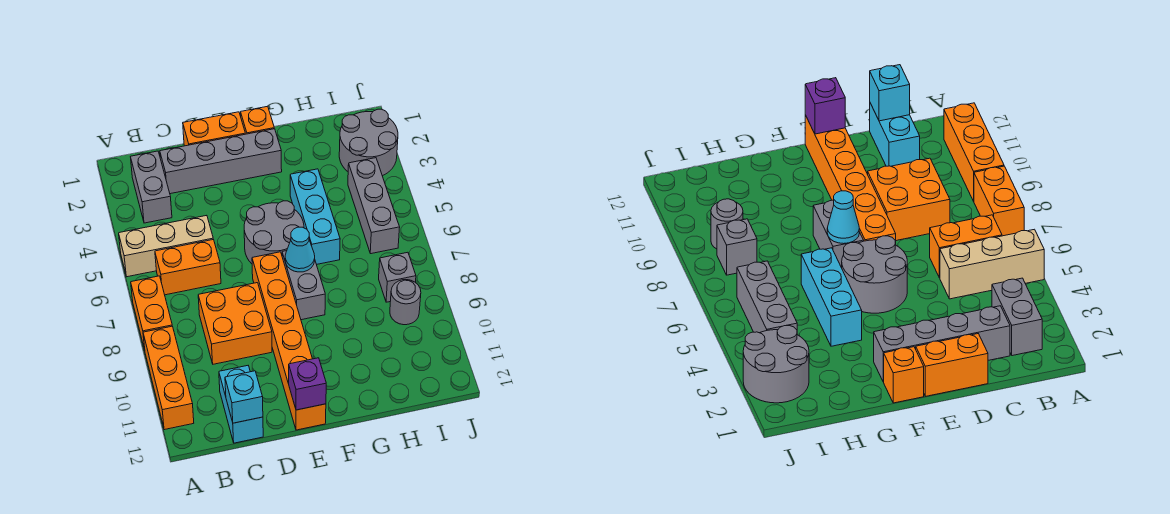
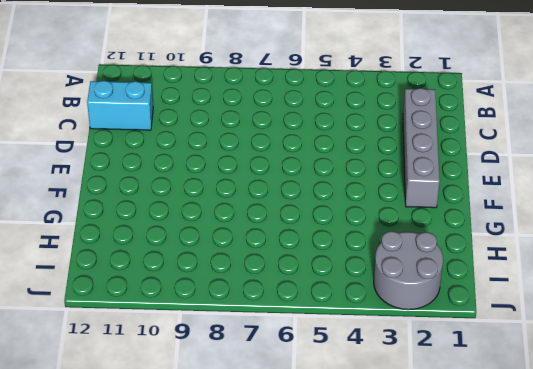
none -> tan brick A5:C5 level 1
none -> orange brick A7:A8 level 1
none -> orange brick A9:A11 level 1

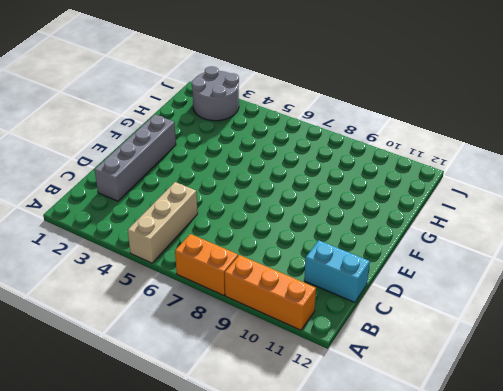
none -> grey brick B2:B3 level 1
none -> orange brick B6:C6 level 1
none -> orange brick C8:D9 level 1

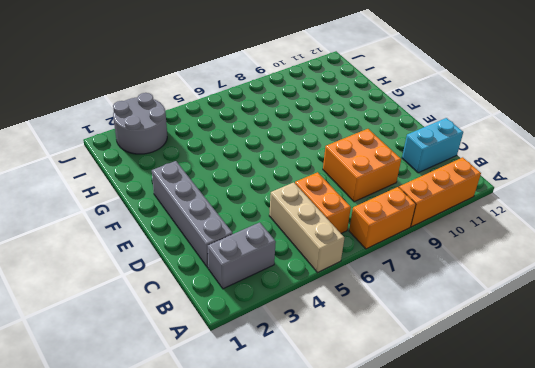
none -> orange brick D1:E1 level 1
none -> grey round brick E5:F6 level 1
none -> orange brick E7:E12 level 1

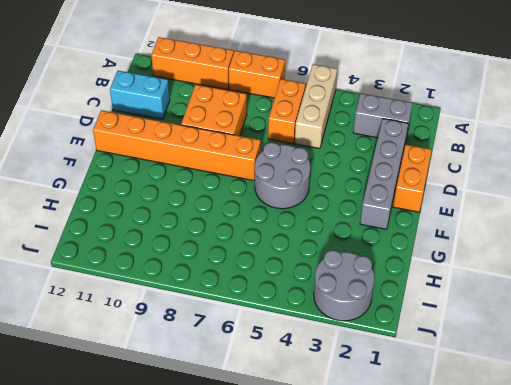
none -> orange brick F1 level 1
none -> grey brick F7:F8 level 1
none -> cyan brick G4:G6 level 1

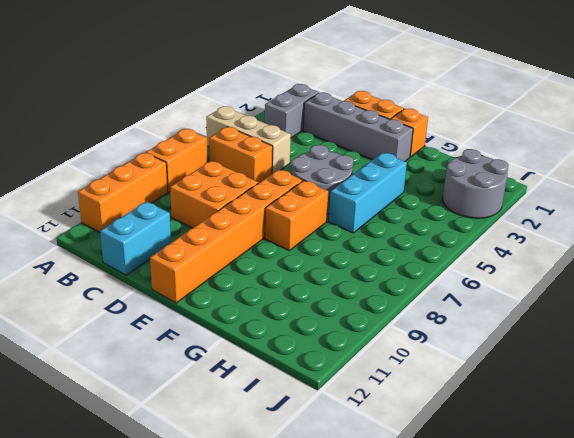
orange brick F7:F8 level 1 -> grey brick F7:F8 level 1
none -> grey brick I4:I6 level 1
none -> grey brick I8 level 1
none -> grey round brick I9 level 1

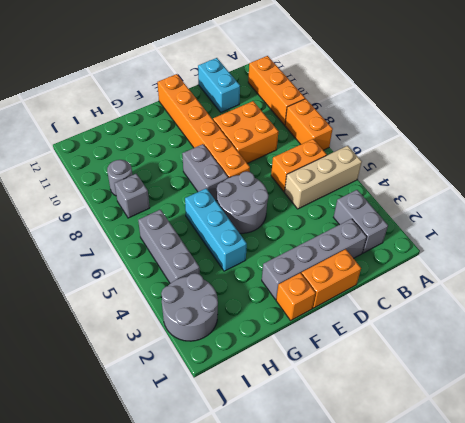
none -> cyan brick C12 level 2
none -> purple brick E12 level 2
none -> cyan cone F7 level 2

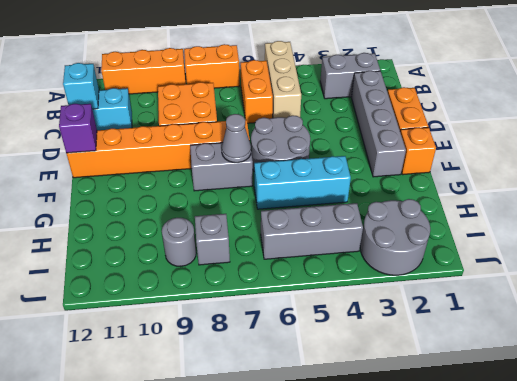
grey cone F7 level 2 -> cyan cone F7 level 2

